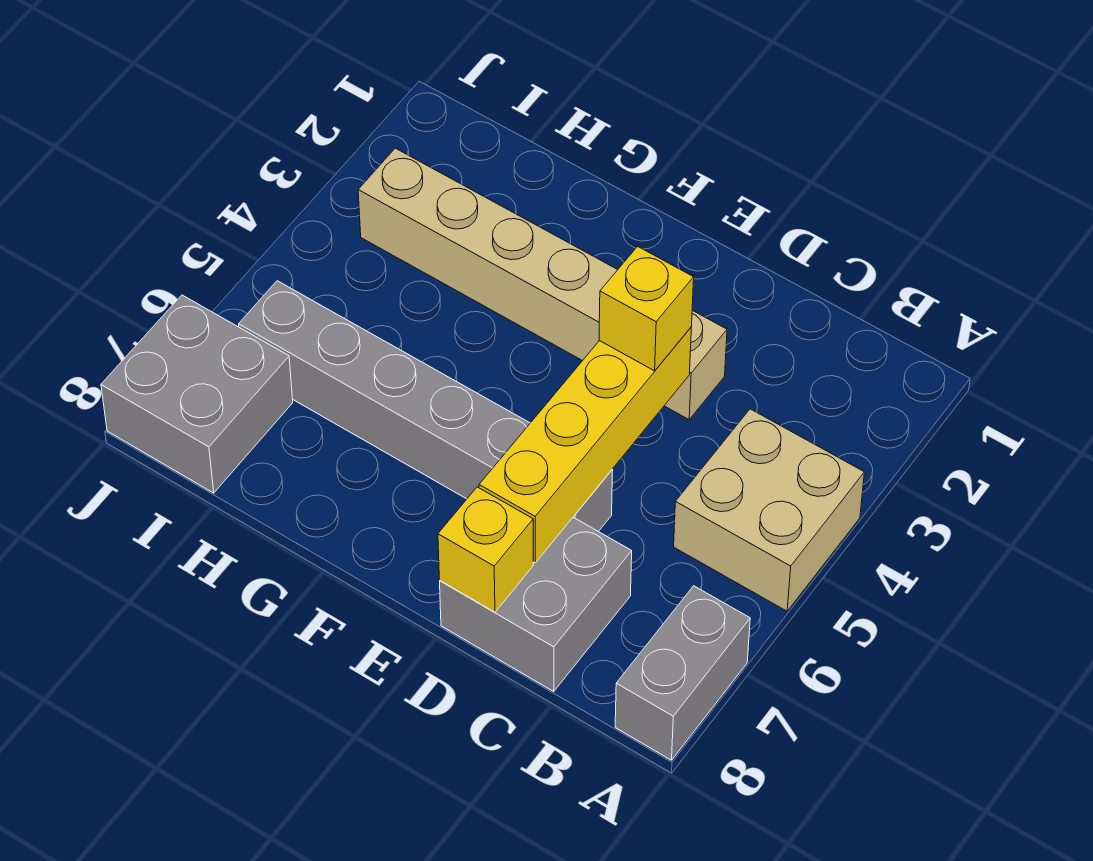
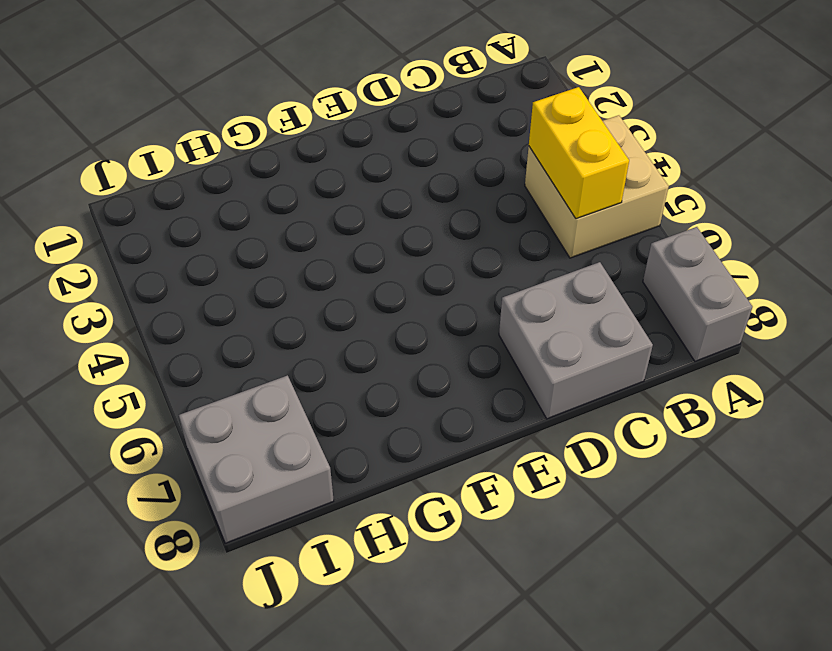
yellow brick B4:B5 level 2 -> none
none -> tan brick D3:I3 level 1
none -> grey brick D6:I6 level 1

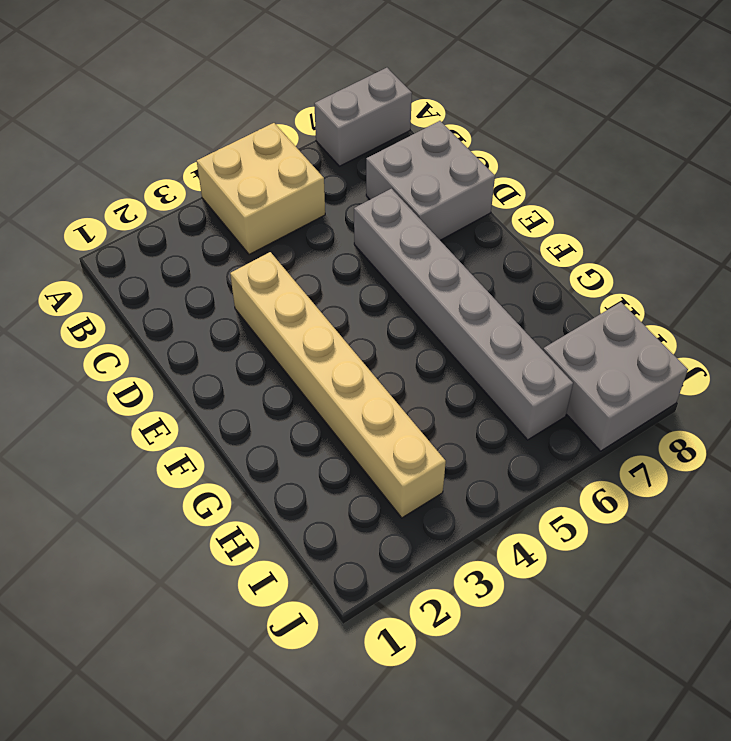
none -> yellow brick D4:D7 level 2
none -> yellow brick D8 level 2

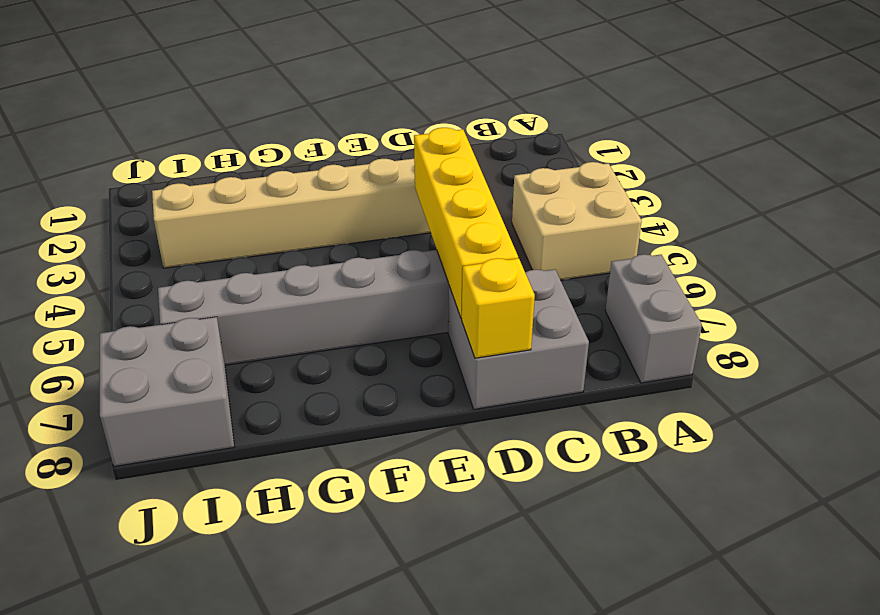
none -> yellow brick D4 level 3

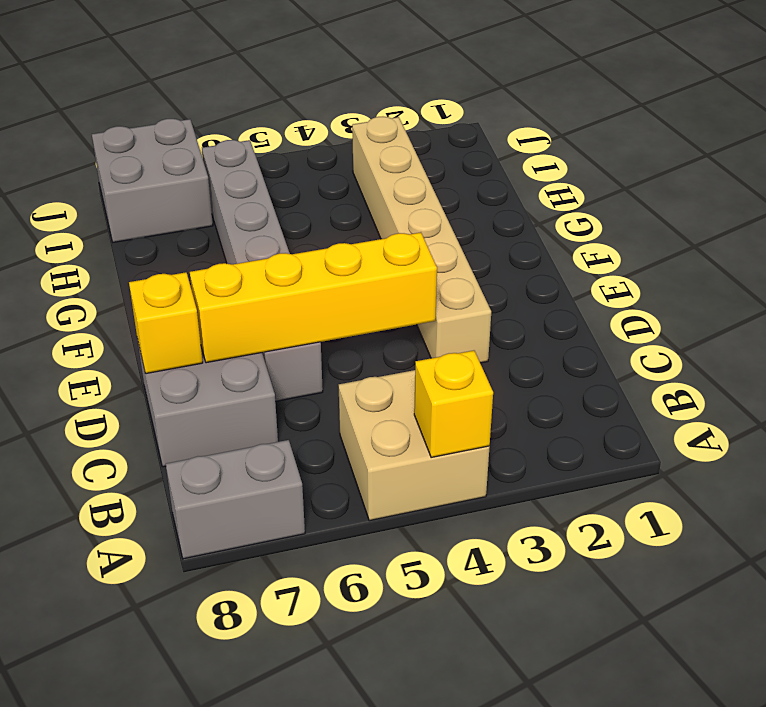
yellow brick A4 level 2 -> yellow brick D4 level 3

